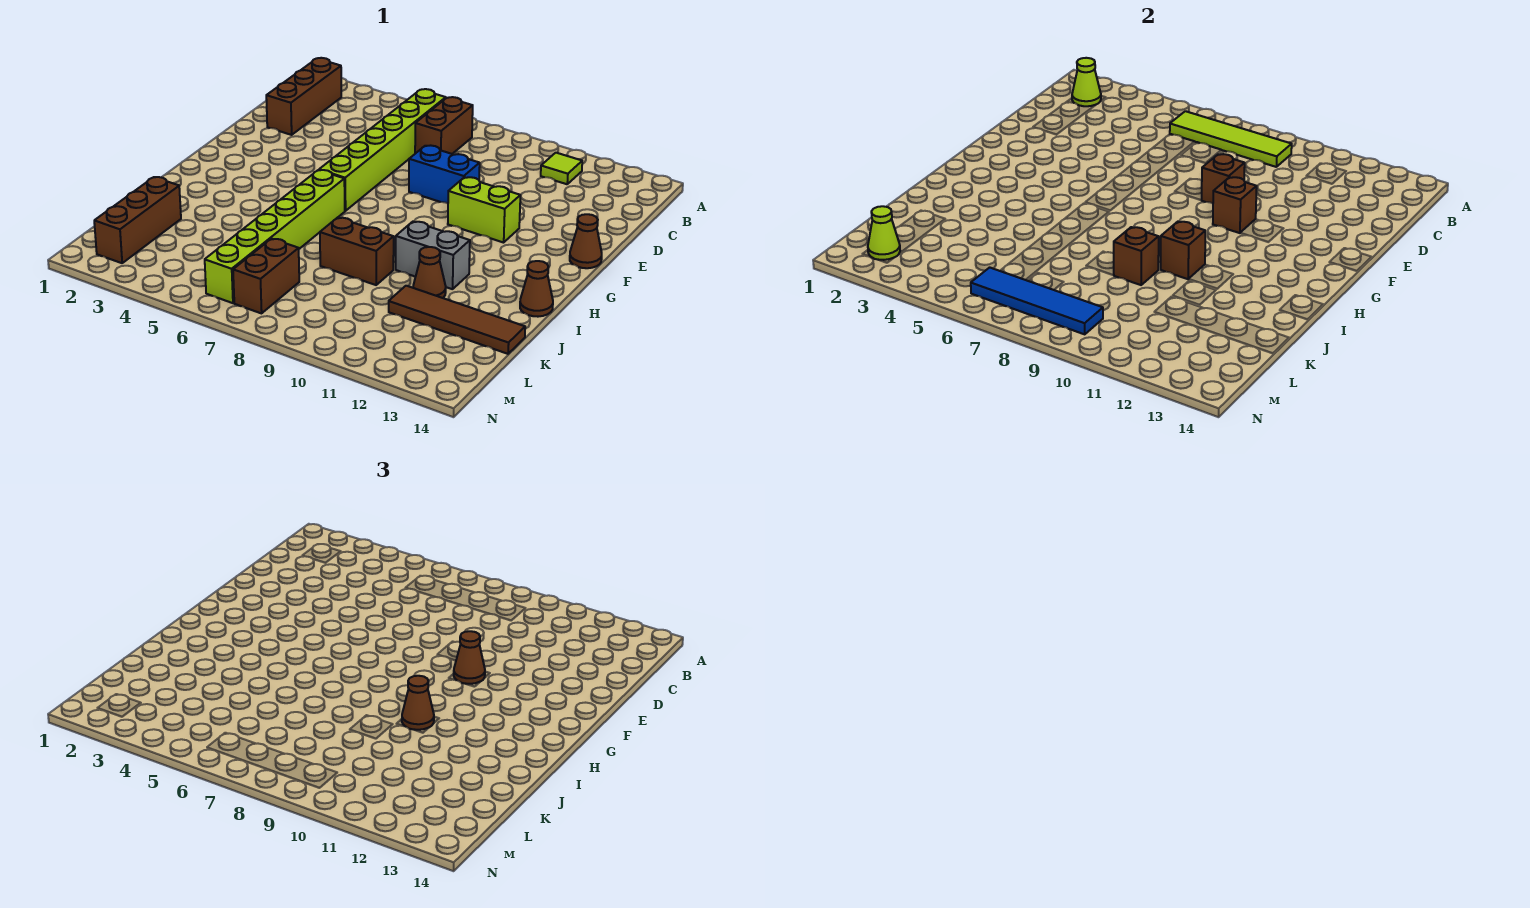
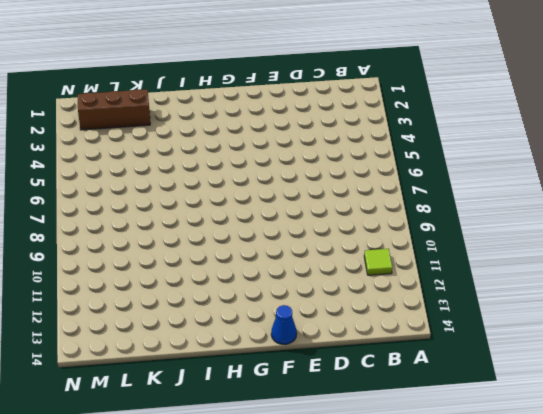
blue cone F14 level 1 -> brown cone F14 level 1
none -> brown brick B2:D2 level 1
none -> lime brick B6:G6 level 1
none -> brown brick B7:C7 level 1

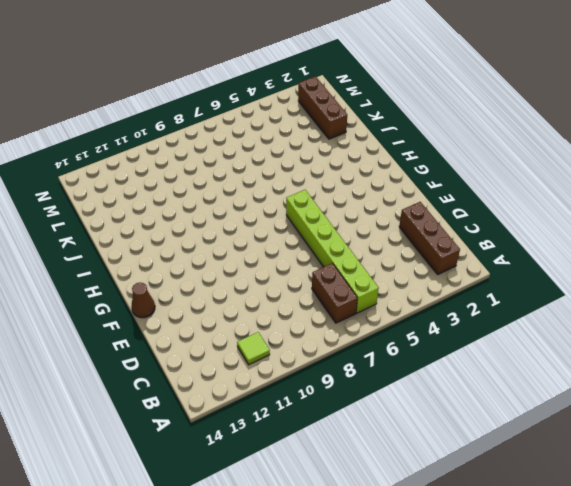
none -> blue brick E8:E9 level 1
none -> lime brick F10:F11 level 1
none -> lime brick H6:M6 level 1

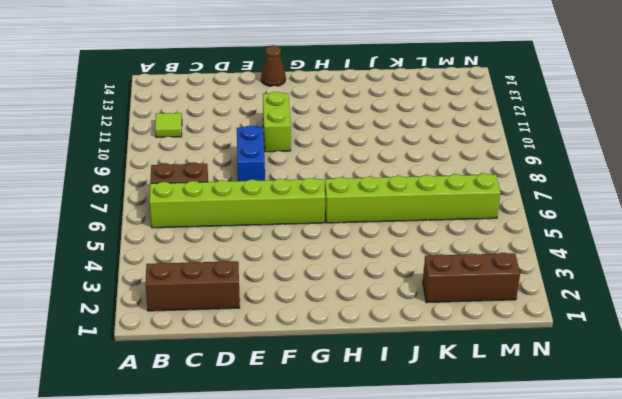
none -> grey brick I10:I11 level 1
none -> brown cone I14 level 1
none -> brown brick J8:J9 level 1

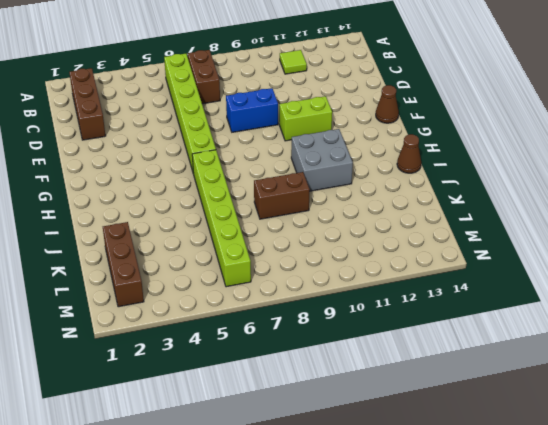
grey brick H10:I11 level 1 -> grey brick I10:I11 level 1
none -> brown cone J11 level 1
none -> brown tile K11:K14 level 1
none -> brown brick L7:M7 level 1

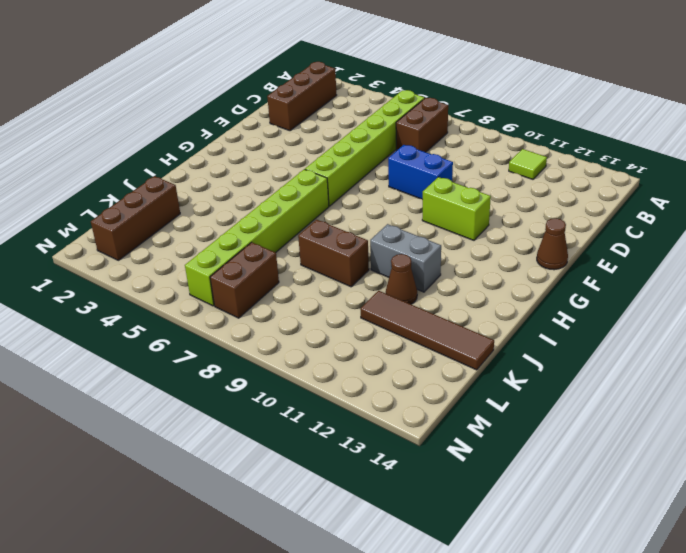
none -> brown cone I14 level 1
none -> lime cone B2 level 2
none -> lime tile B6:B9 level 2

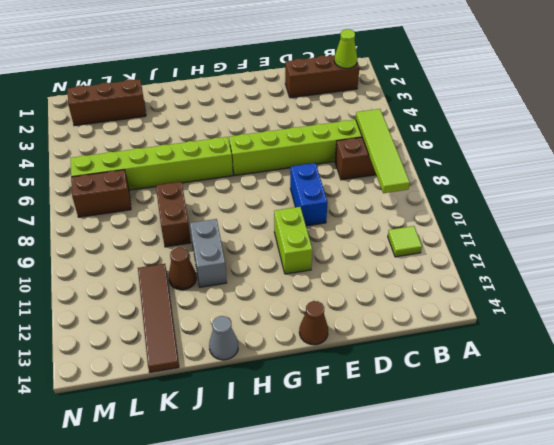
grey cone I14 level 1 -> brown cone I14 level 1
none -> brown brick E9 level 2
none -> brown brick F10 level 2
none -> brown brick I10 level 2

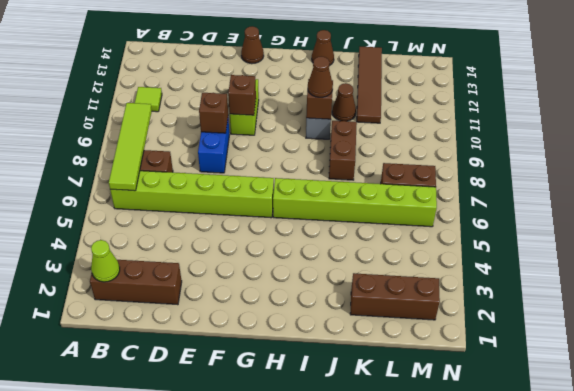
none -> brown brick J9 level 2
none -> lime cone M2 level 2
none -> blue tile M6:M9 level 2

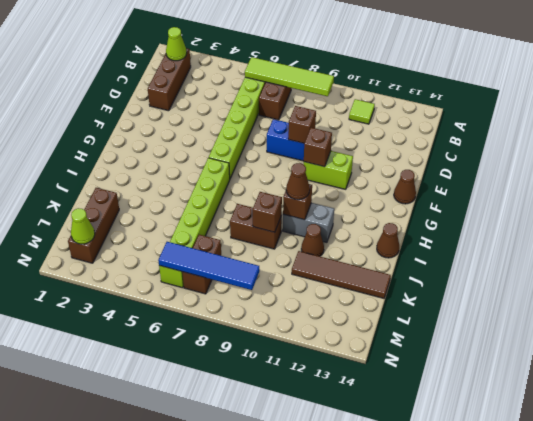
none -> brown cone F10 level 3

